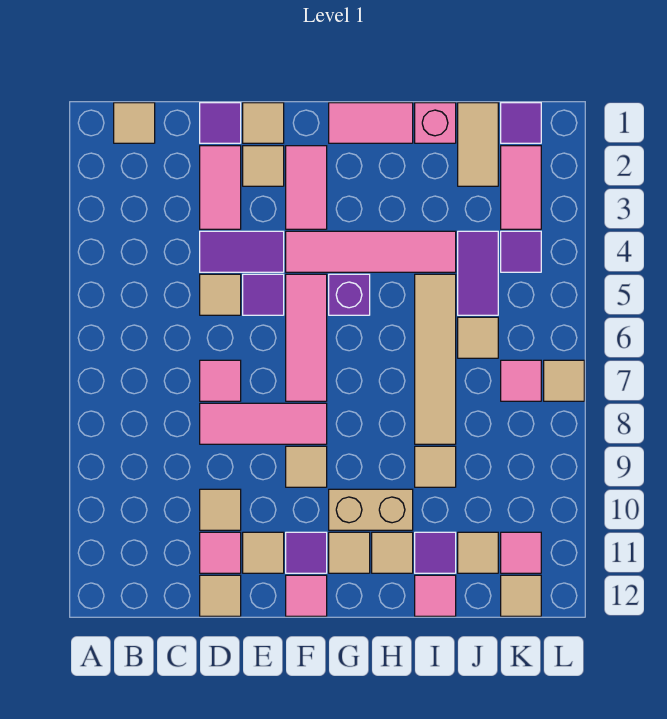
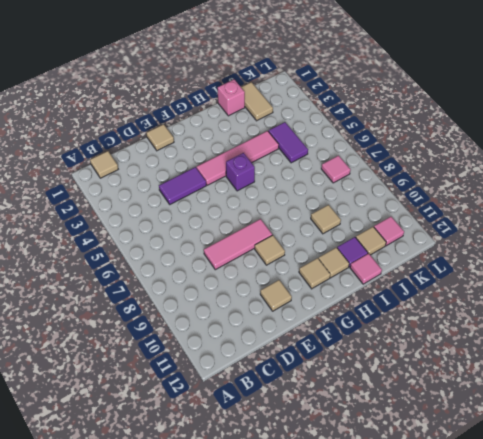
none -> purple tile D1 level 1
none -> pink tile D2:D3 level 1
none -> tan tile D5 level 1
none -> pink tile D7 level 1

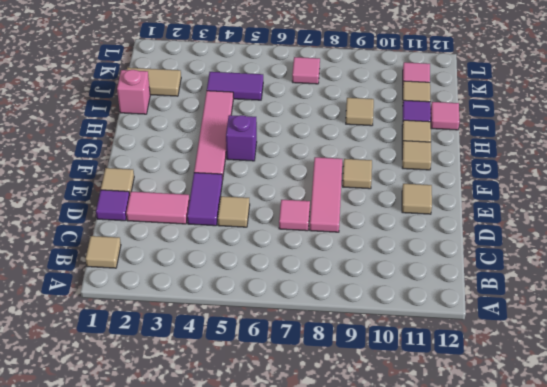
none -> tan tile D10 level 1
none -> pink tile D11 level 1
none -> tan tile D12 level 1
none -> tan tile E2 level 1

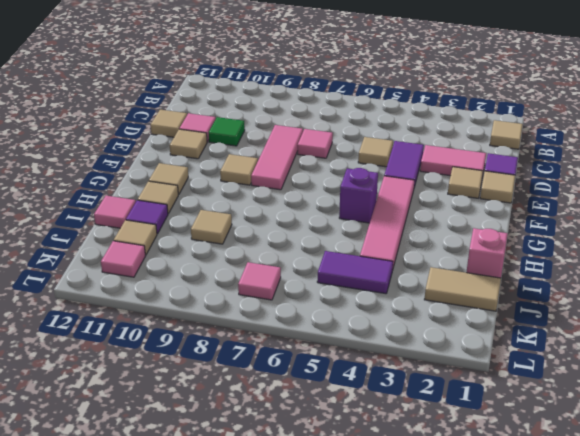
green tile D10 level 1 -> tan tile D10 level 1
none -> purple tile E5 level 1
none -> pink tile F2:F3 level 1
none -> pink tile F5:F7 level 1
none -> purple tile F11 level 1

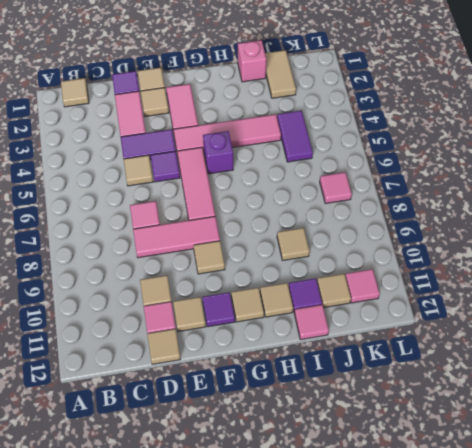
none -> pink tile F12 level 1
none -> pink tile G1:H1 level 1
none -> tan brick G10:H10 level 1
none -> tan tile I5:I8 level 1

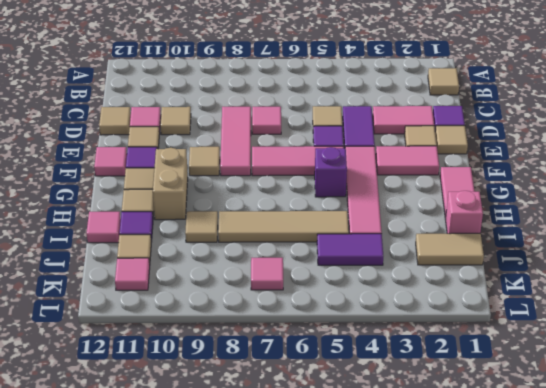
none -> tan tile J6 level 1
none -> purple tile K1 level 1
none -> pink tile K2:K3 level 1
none -> purple tile K4 level 1

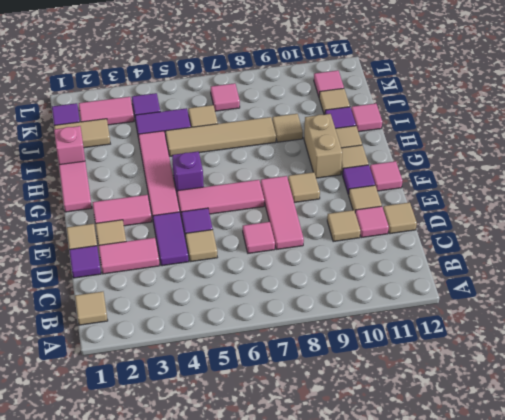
none -> tan tile K12 level 1
none -> tan tile L7 level 1

